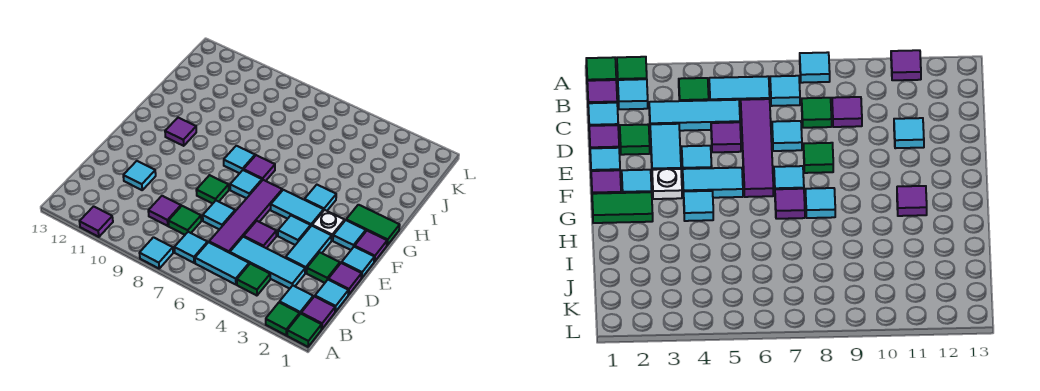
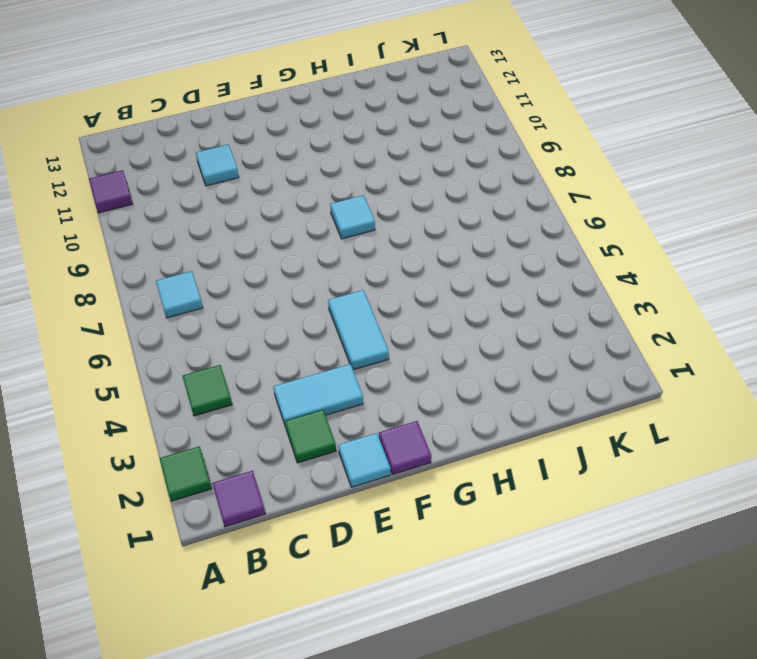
none -> green tile A1 level 1
none -> cyan tile A8 level 1
none -> cyan tile B2 level 1
none -> cyan tile B5:B6 level 1

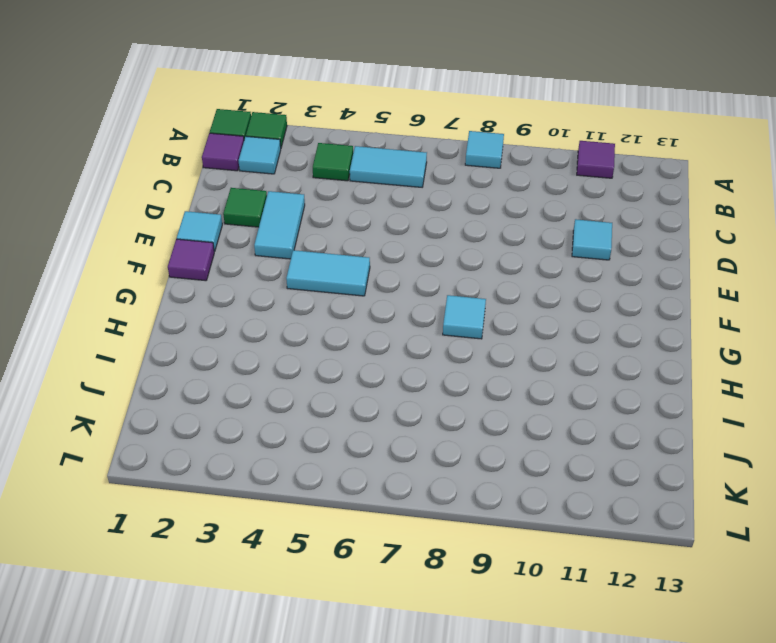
none -> cyan tile B7 level 1
none -> cyan tile C1 level 1
none -> cyan tile C3:C5 level 1
none -> purple tile C6:F6 level 1

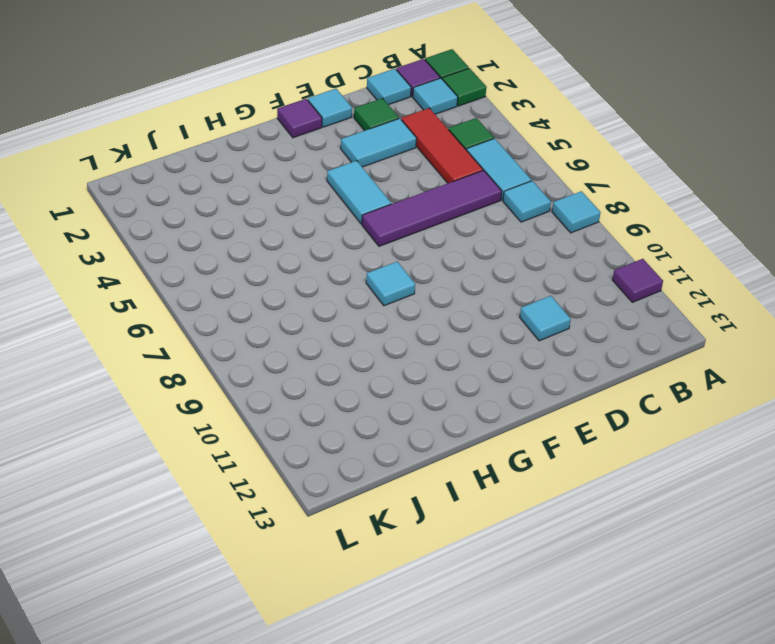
red tile C3:C5 level 1 -> cyan tile C3:C5 level 1
none -> green tile C8 level 1
none -> purple tile C9 level 1
none -> purple tile D1 level 1
none -> purple tile D5 level 1

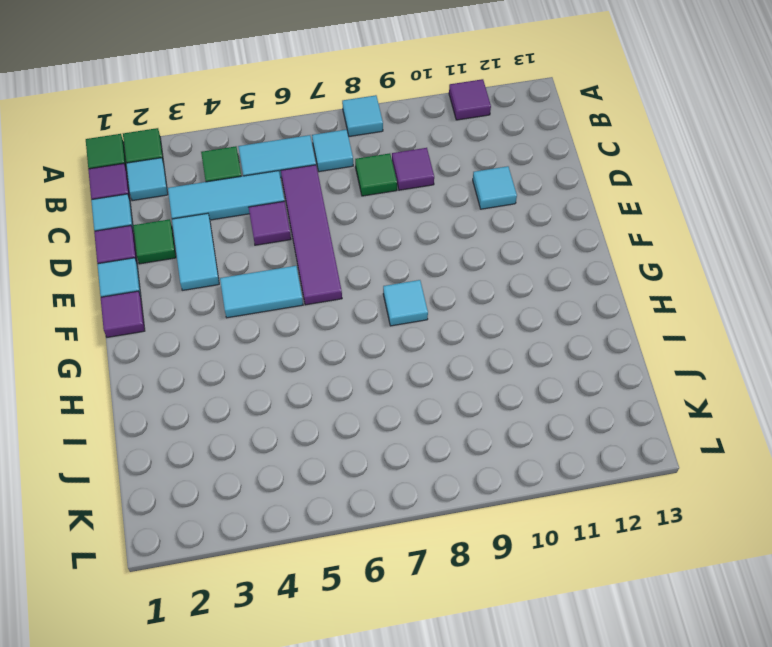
none -> cyan tile D7 level 1
none -> cyan tile E4 level 1
none -> green tile E8 level 1
none -> cyan tile F2 level 1

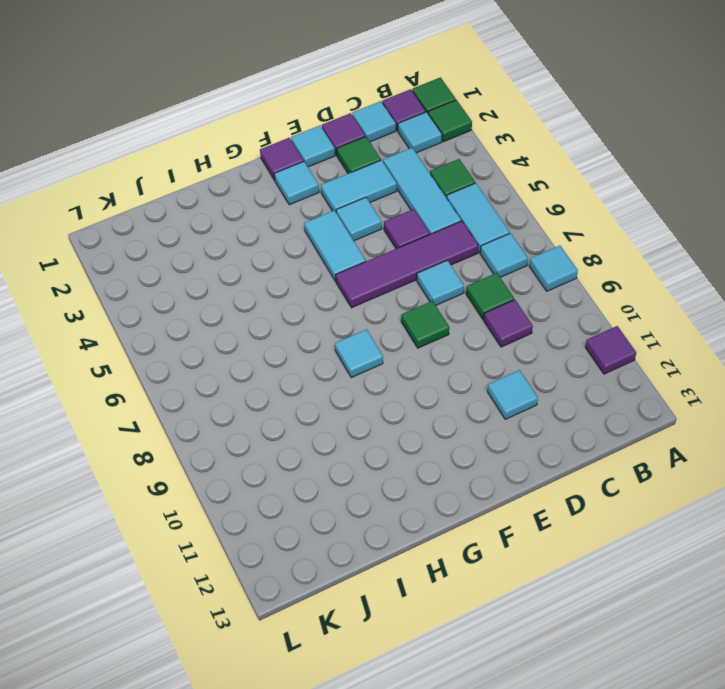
none -> white plate F3 level 1
none -> cyan tile F7 level 1
none -> green tile G1:G2 level 1
none -> cyan tile G4 level 1

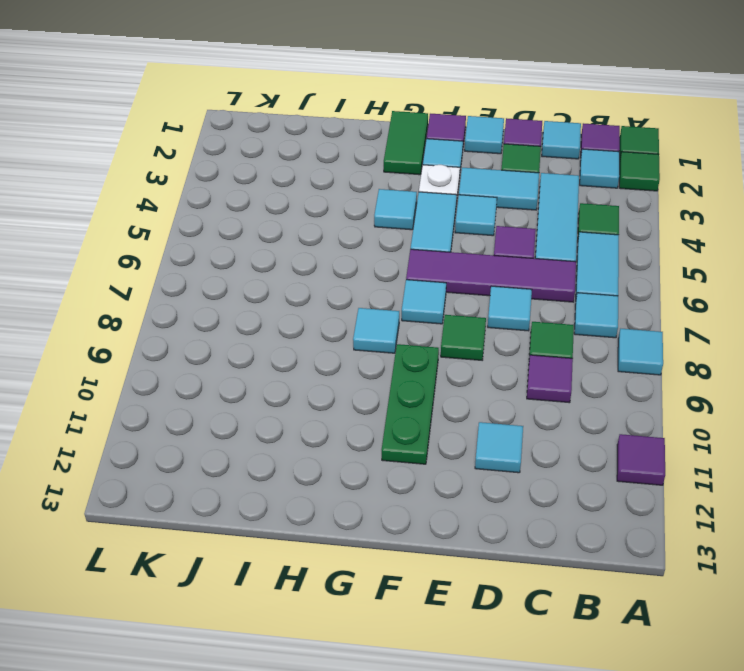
green plate F9:F11 level 1 -> none
none -> purple tile G7 level 1
none -> purple tile G11 level 1

